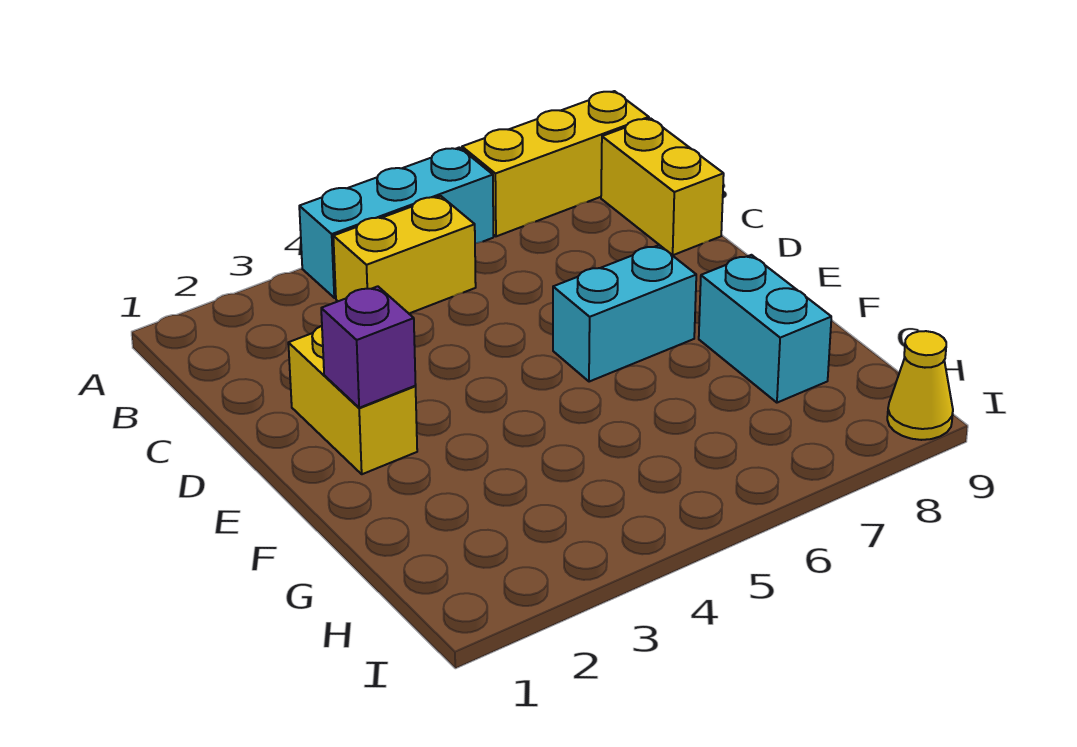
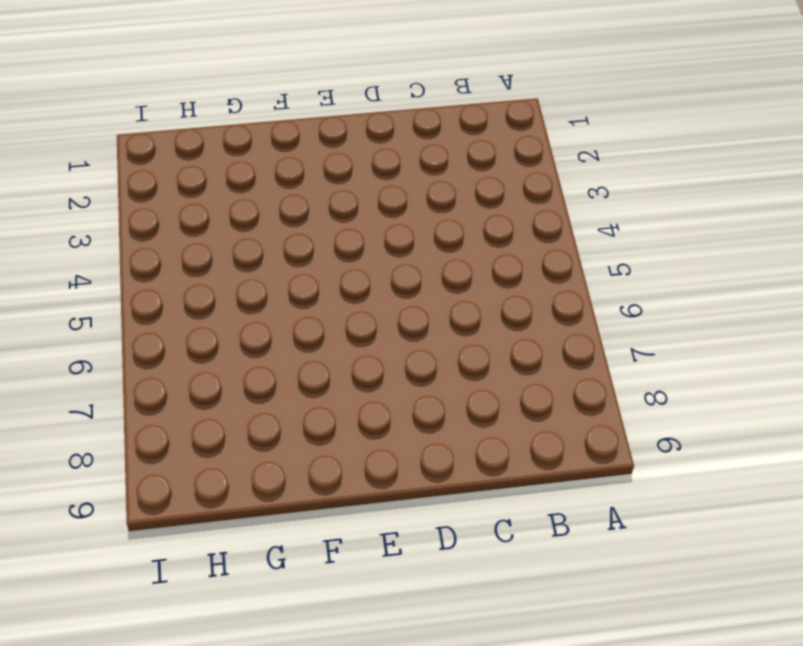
none -> cyan brick A4:A6 level 1
none -> yellow brick A7:A9 level 1

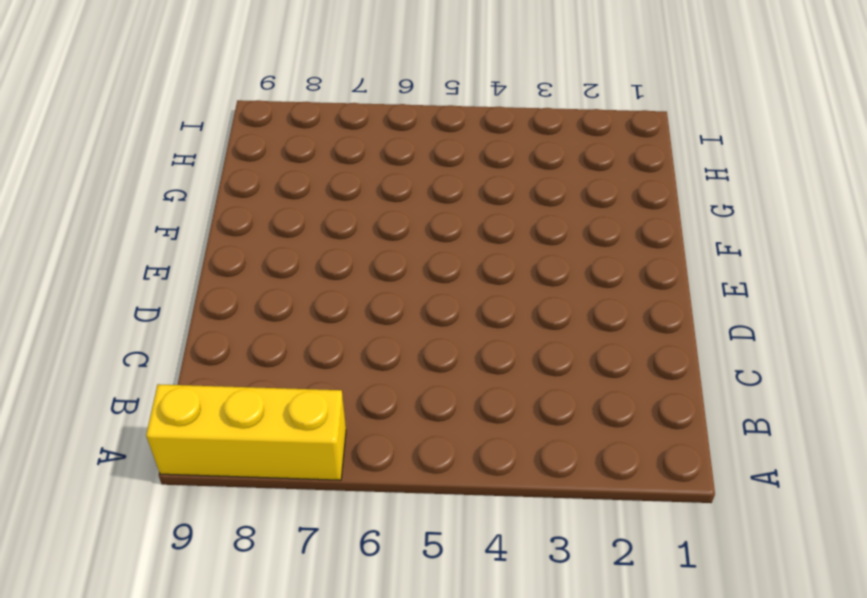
none -> cyan brick A4:A6 level 1
none -> yellow brick B4:B5 level 1

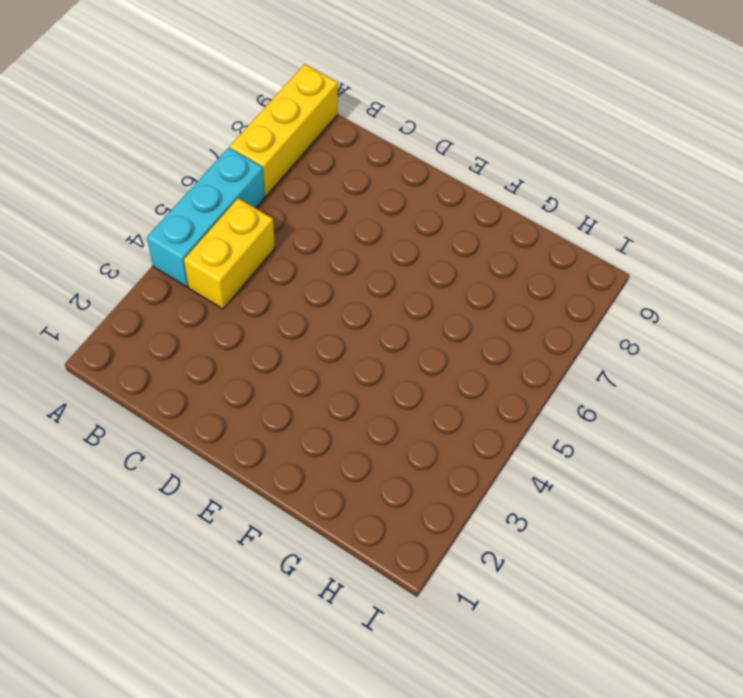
none -> yellow brick B9:C9 level 1
none -> yellow brick D2:E2 level 1

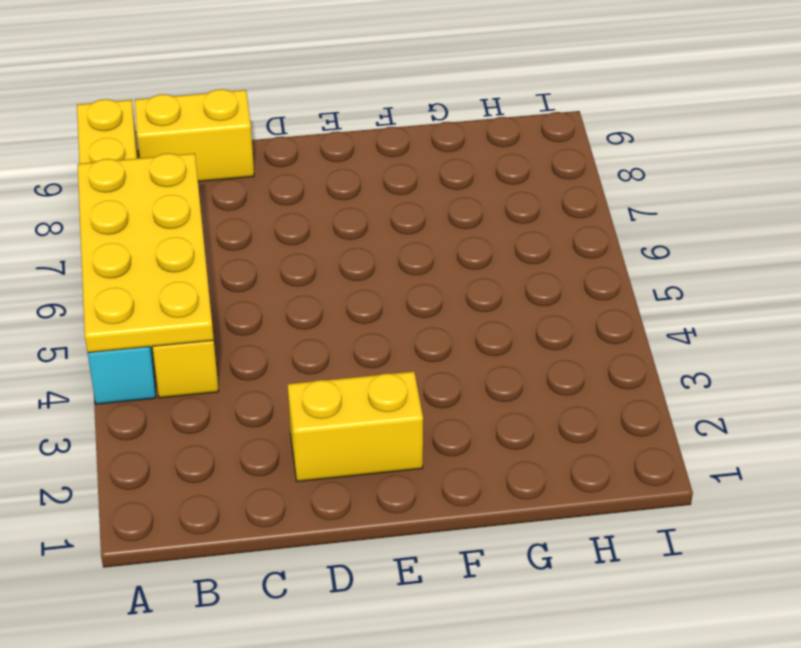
yellow plate A4:B7 level 2 -> none
none -> cyan brick E6:E7 level 1
none -> cyan brick F8:G8 level 1

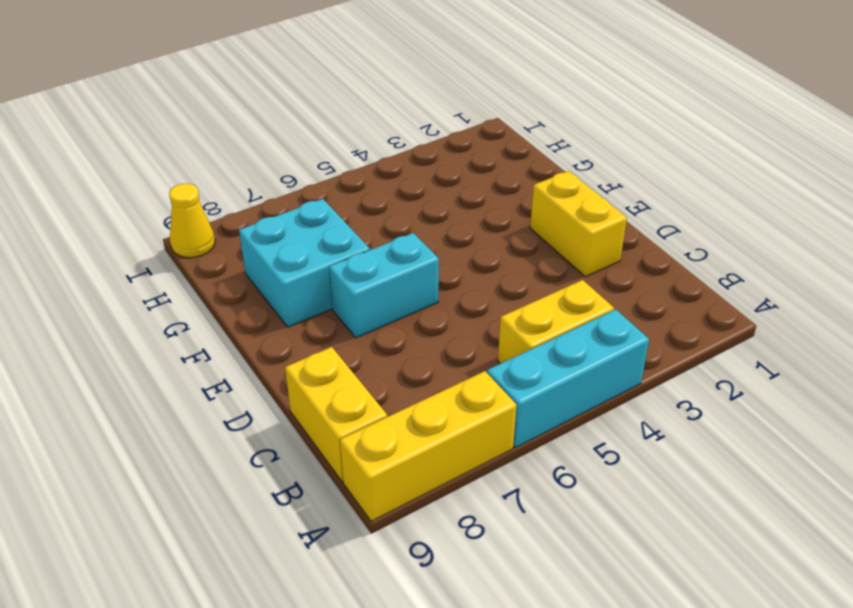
cyan brick F7:G8 level 1 -> cyan brick F8:G8 level 1
none -> purple brick E2 level 2

